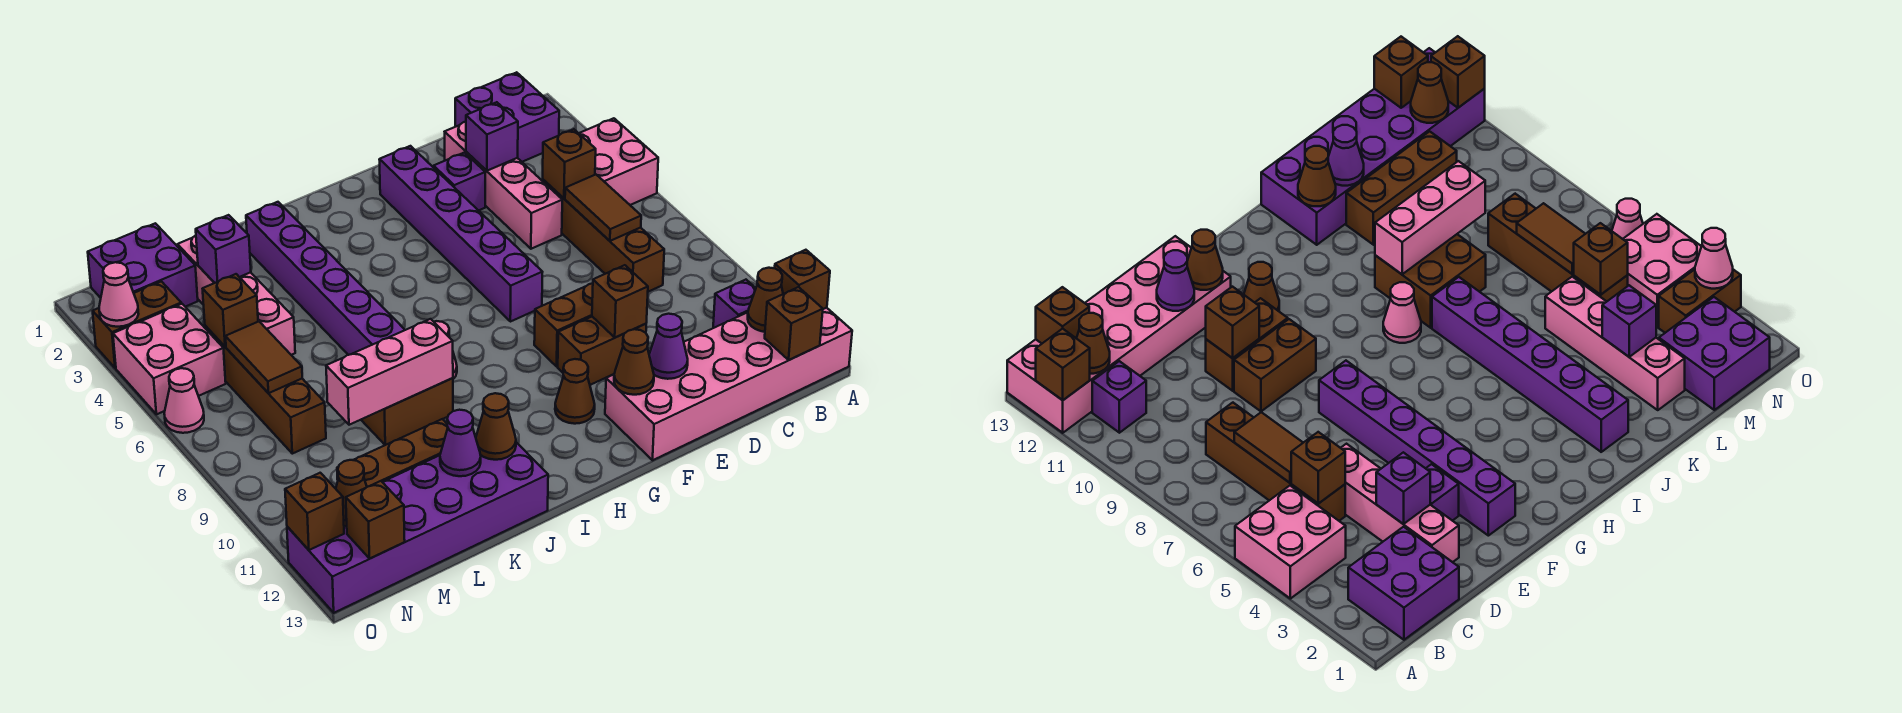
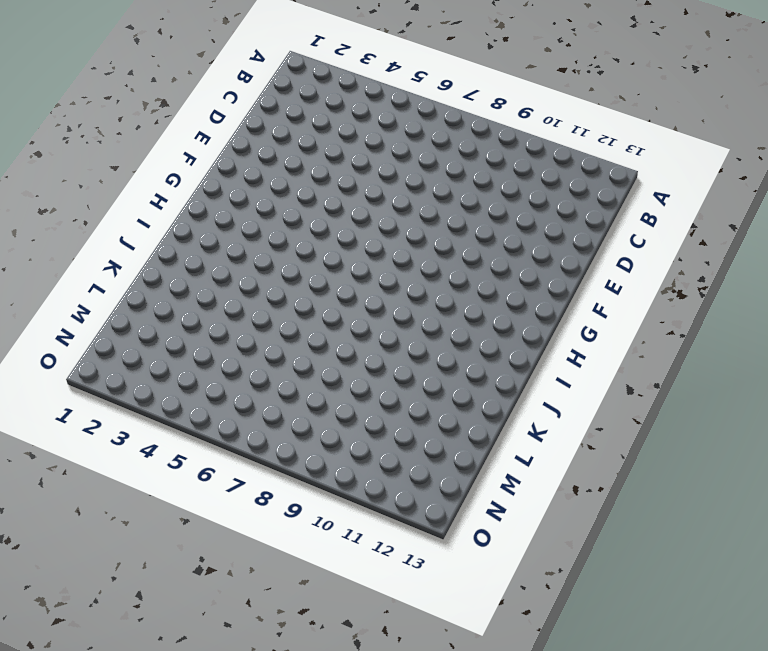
none -> pink brick A4:B5 level 1
none -> pink brick A12:F13 level 1
none -> purple brick B1:C2 level 1
none -> purple brick B11 level 1

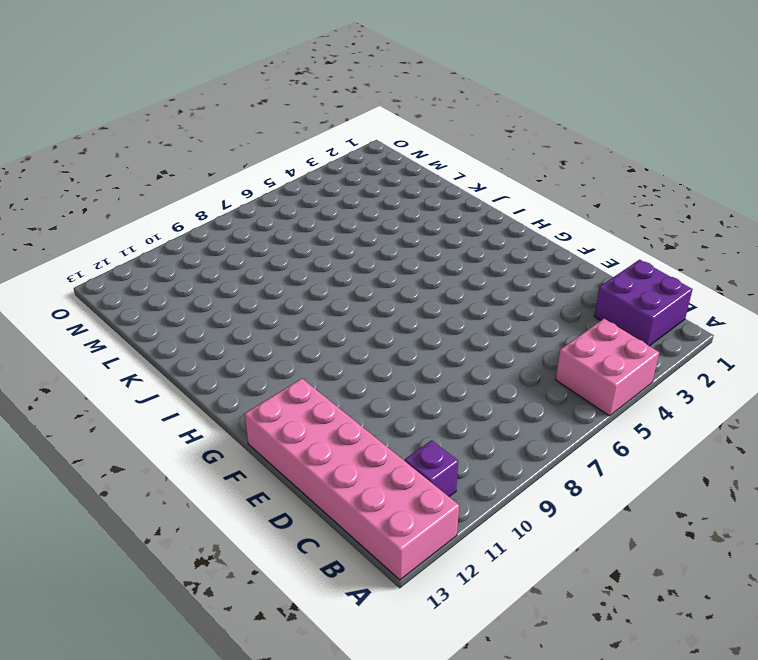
none -> brown brick C5:C8 level 1
none -> pink brick D2:D5 level 1
none -> purple brick E3 level 1
none -> brown brick E9:F9 level 1

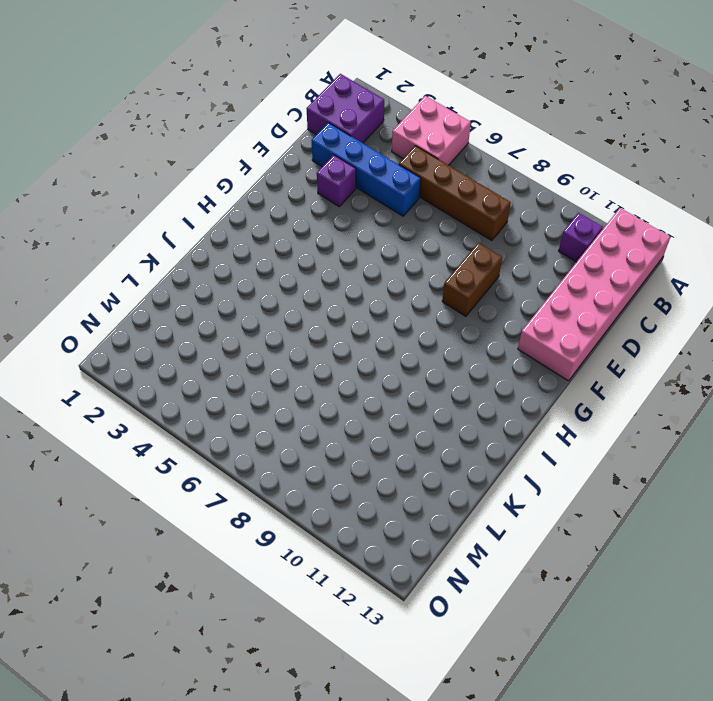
blue brick D2:D5 level 1 -> pink brick D2:D5 level 1
none -> brown brick E10:F10 level 1
none -> purple brick F2:F7 level 1
none -> brown cone G11 level 1
none -> pink cone I8 level 1

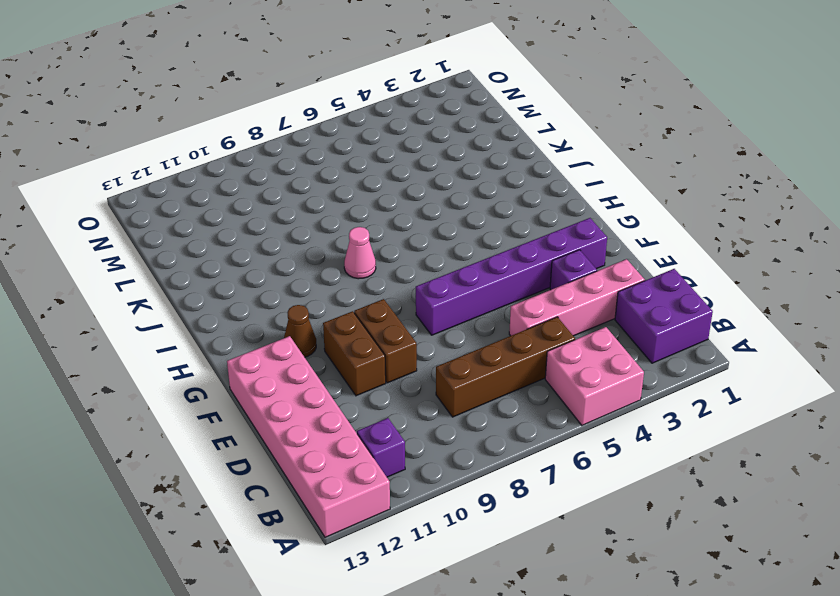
none -> purple brick J2:J7 level 1
none -> brown brick J8:K9 level 1
none -> purple brick J12:O13 level 1
none -> brown brick K11:M11 level 1

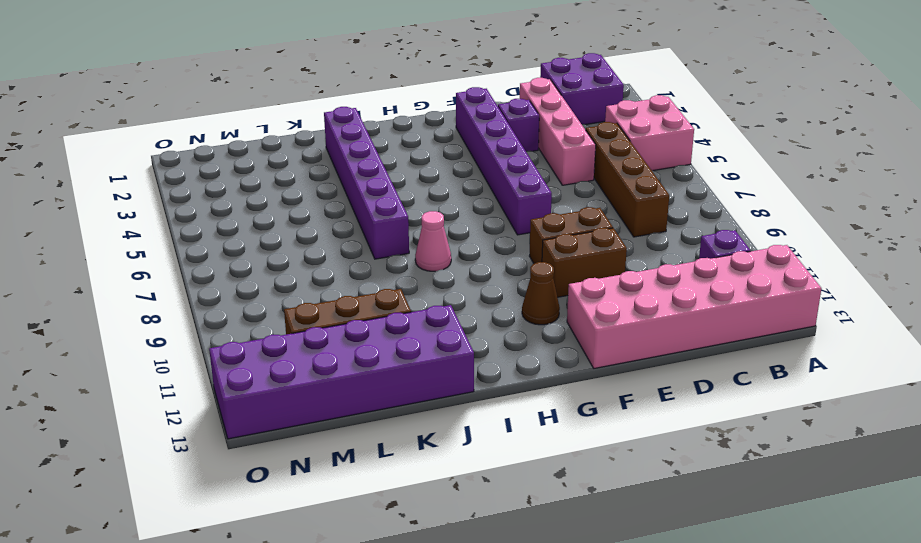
none -> brown brick J8:K9 level 1
none -> pink brick L2:L5 level 1
none -> purple brick M1:N2 level 1
none -> brown brick M5:M8 level 1

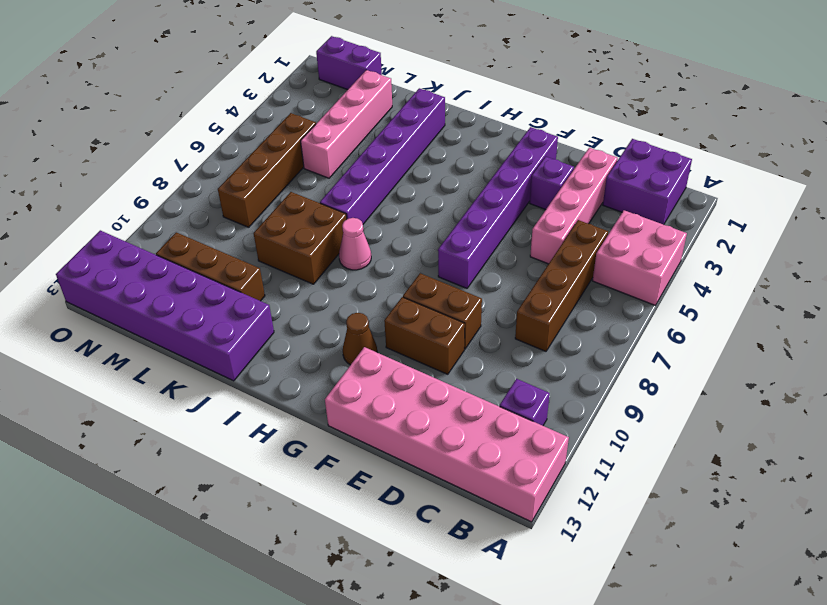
purple brick M1:N1 level 1 -> purple brick M1:N2 level 1
none -> brown brick N3:O3 level 1
none -> pink brick N4:O5 level 1
none -> pink cone O6 level 1
none -> brown brick A12 level 2

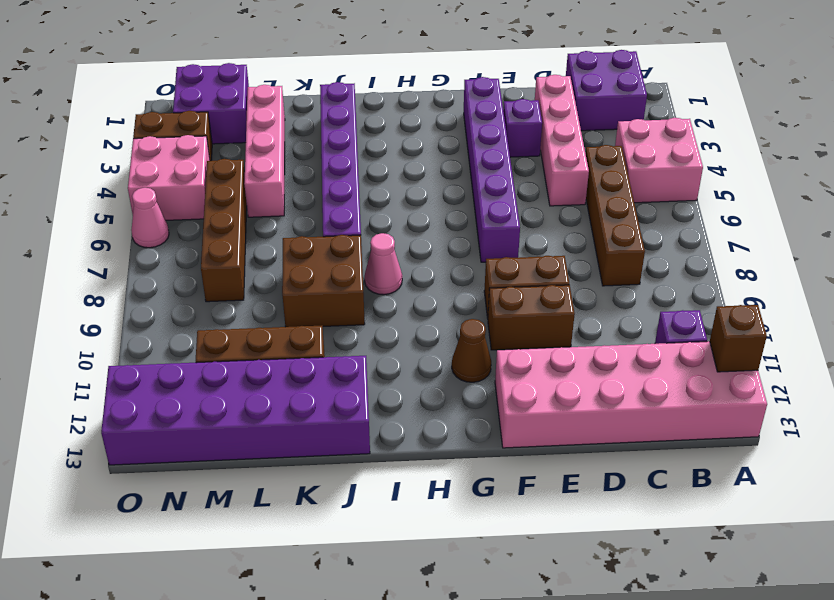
none -> brown cone B12 level 2
none -> brown brick B13 level 2
none -> brown brick C5 level 2
none -> brown tile C6:C7 level 2

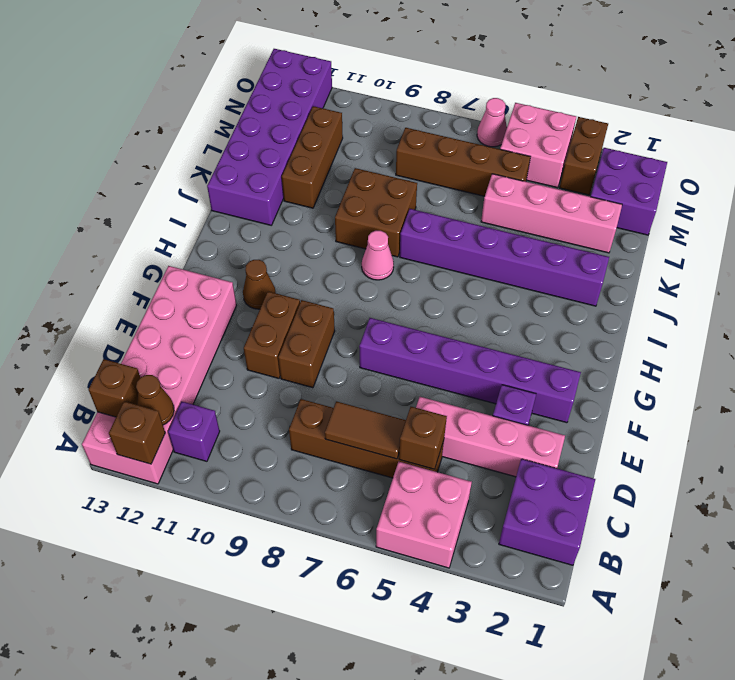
none -> purple brick D3 level 2
none -> brown brick E10 level 2
none -> purple cone E12 level 2
none -> brown cone F12 level 2

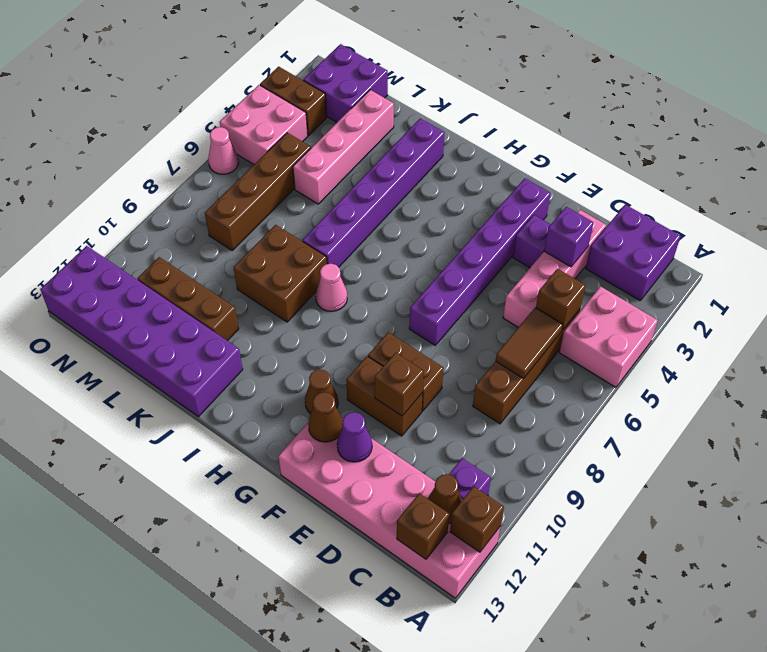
none -> pink brick J9:L9 level 2
none -> brown cone J12 level 2
none -> purple cone K12 level 2
none -> purple brick L3 level 2

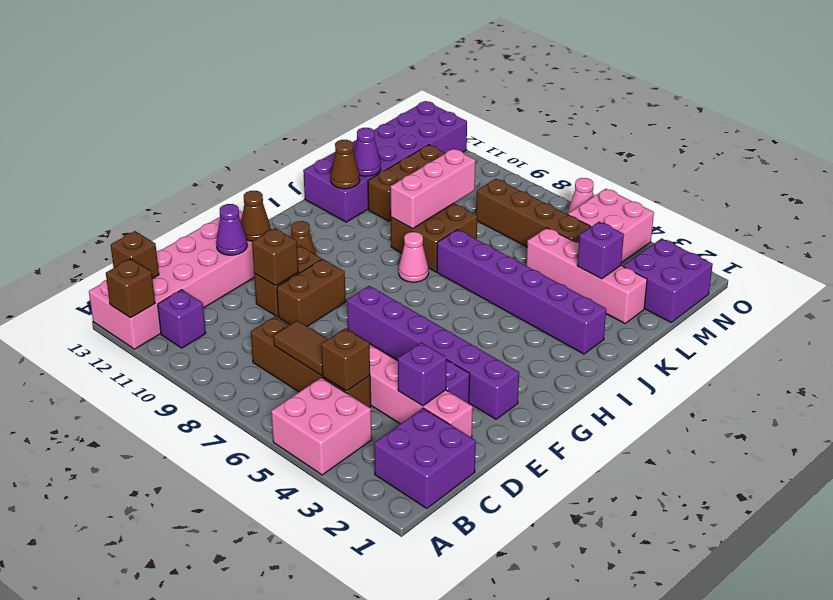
none -> brown brick N3:O3 level 1
none -> brown cone B12 level 2
none -> brown brick M5 level 2
none -> brown tile M6:M7 level 2

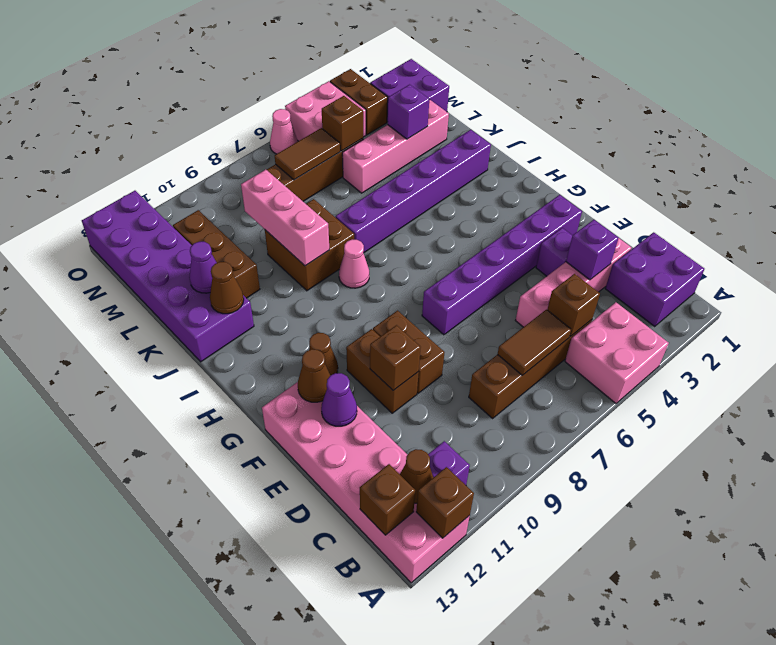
none -> brown cone N12 level 2
none -> brown brick N13 level 2
none -> pink cone O3 level 2
none -> brown brick O12 level 2

